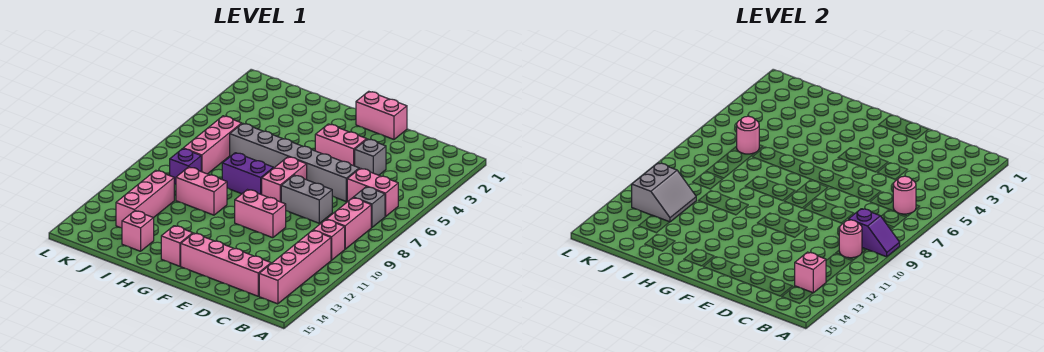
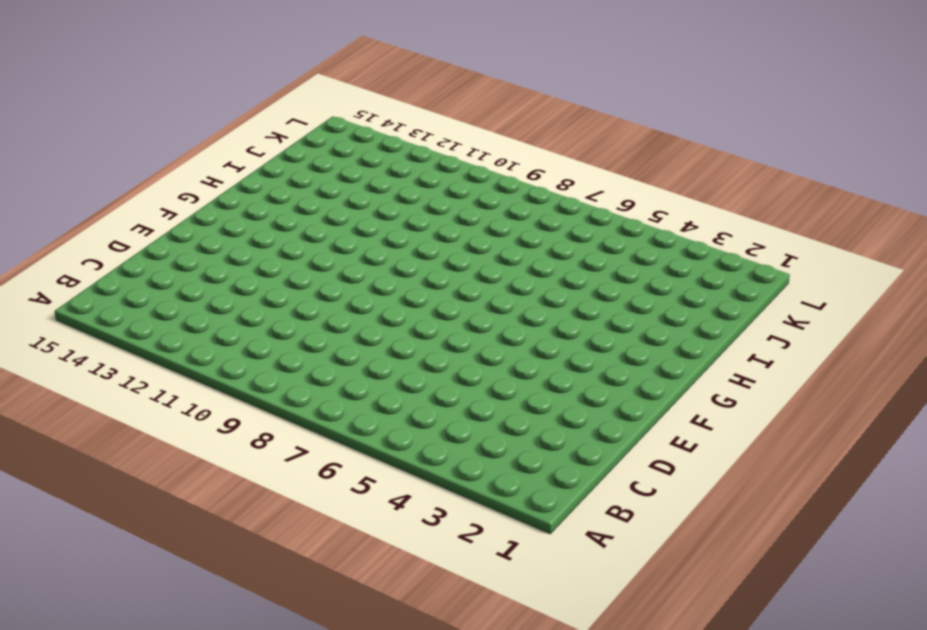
none -> pink brick B6:C6 level 1
none -> grey brick B7 level 1
none -> pink brick B8:B9 level 1

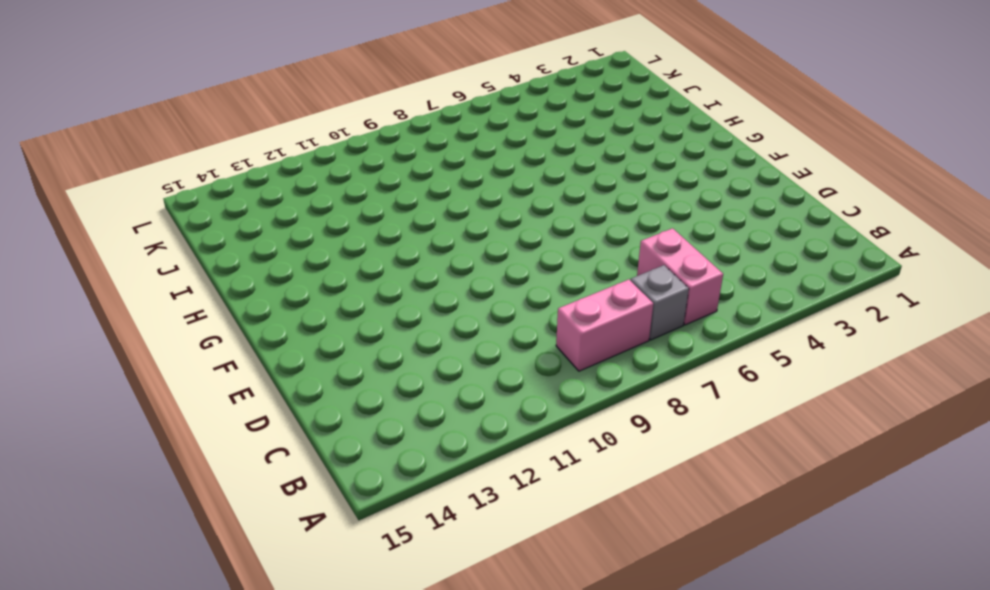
none -> pink brick B10 level 1
none -> pink brick B11:B14 level 1
none -> pink brick C14:F14 level 1

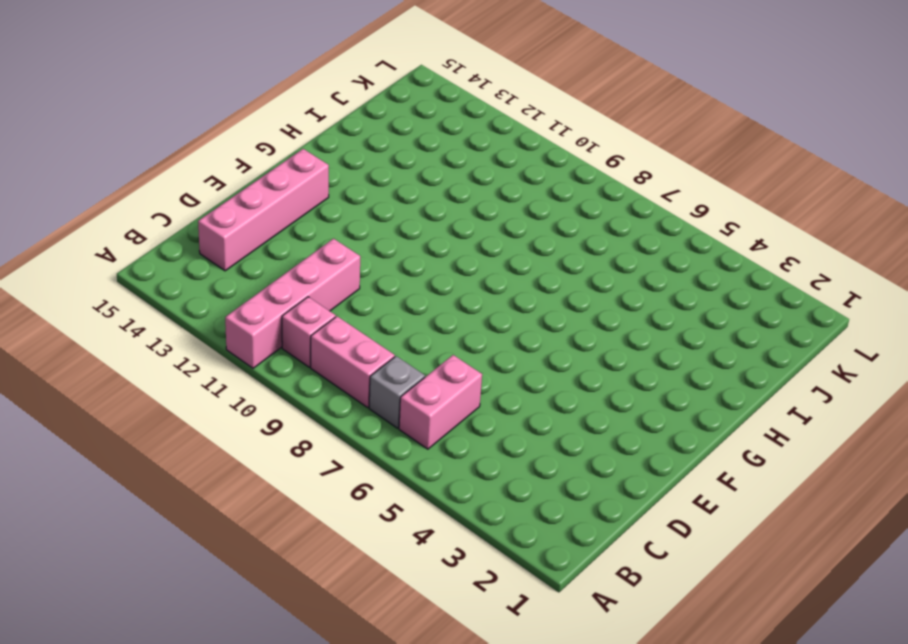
pink brick A11:D11 level 1 -> pink brick B11:B14 level 1
none -> grey brick D4 level 1
none -> grey brick D6:I6 level 1
none -> grey brick D8:E8 level 1

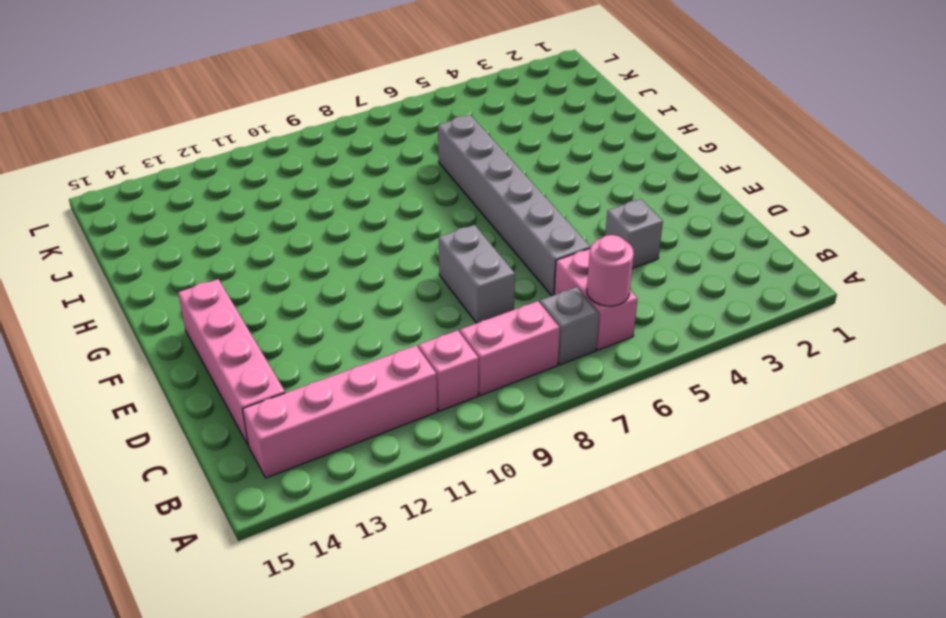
none -> pink brick E1:F1 level 1
none -> pink brick E4:F4 level 1
none -> pink brick E10:F10 level 1

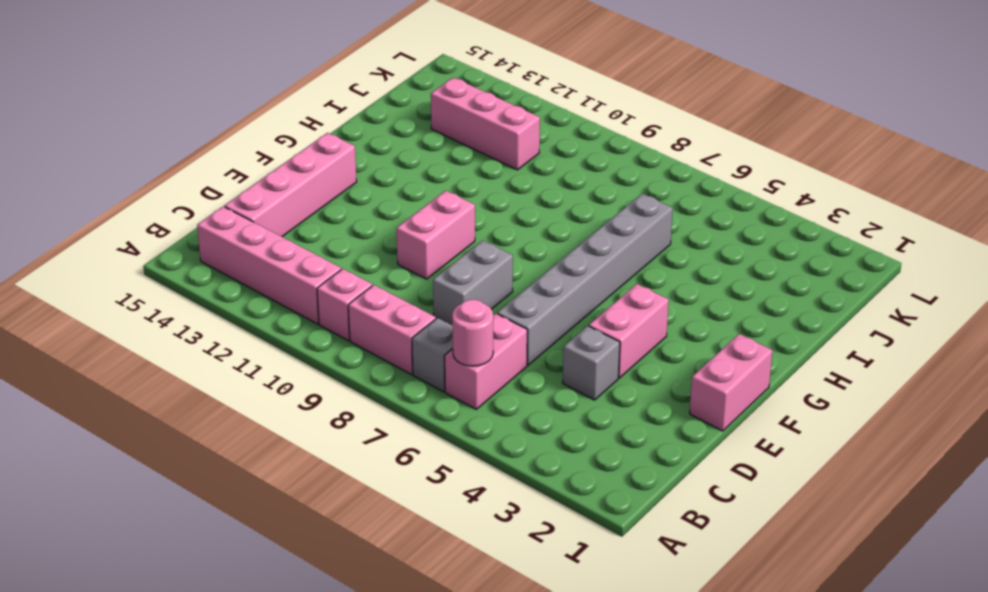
none -> pink brick F7:F8 level 1
none -> purple brick G8:H8 level 1
none -> pink brick G14 level 1

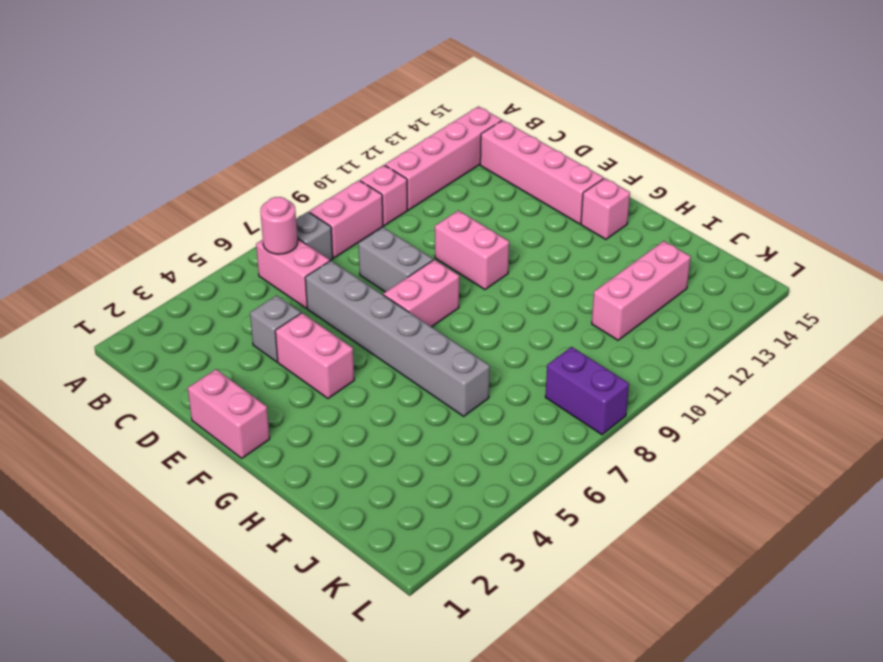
purple brick K8:L8 level 1 -> purple brick G8:H8 level 1
none -> pink brick H10:I10 level 1
none -> pink brick I14 level 1
none -> pink brick J6:J8 level 1

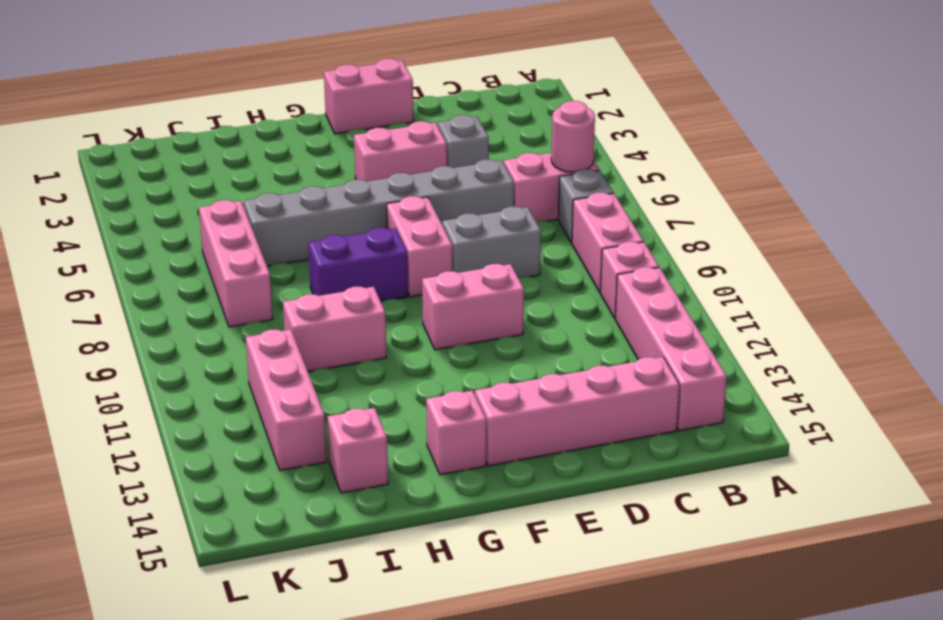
none -> purple brick J9 level 1
none -> purple slope A9:B9 level 2 top B
none -> pink round brick B10 level 2

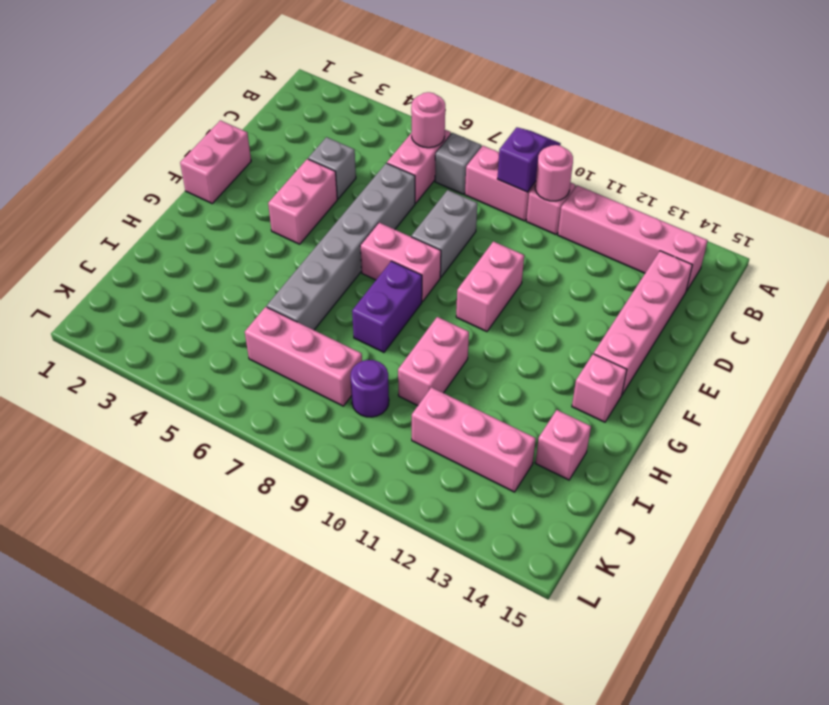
purple round brick J9 level 1 -> purple brick J9 level 1
none -> pink brick B13 level 2
none -> pink round brick J6 level 2
none -> grey slope J11:K12 level 2 top K

